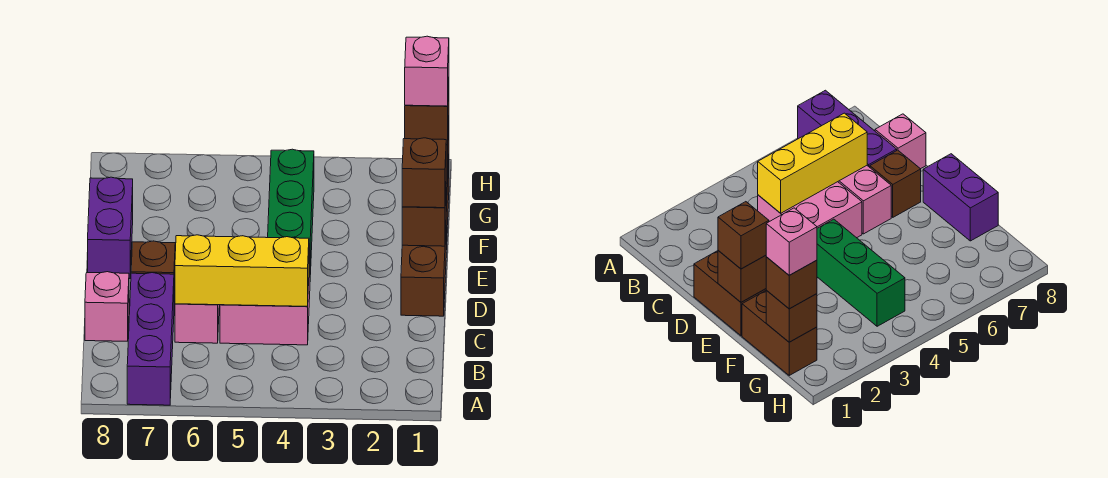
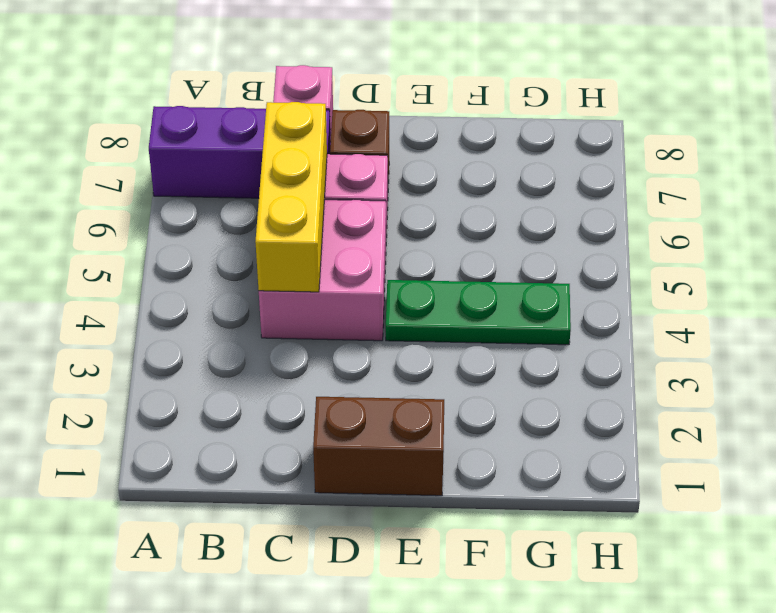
green plate E4:G4 level 1 -> green brick E4:G4 level 1
none -> purple brick E8:F8 level 1
none -> brown brick F1:G1 level 1
none -> brown brick E1 level 2

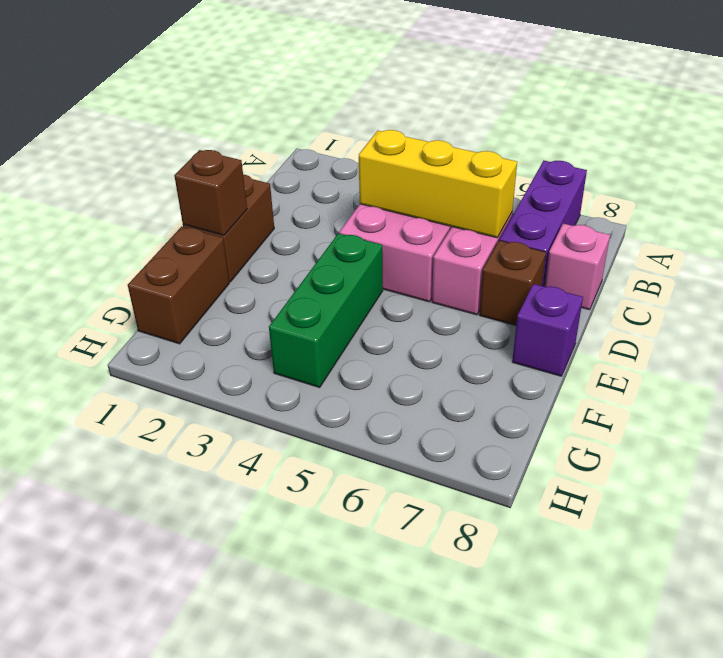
purple brick E8 level 1 -> purple brick E8:F8 level 1
none -> brown brick G1 level 2
none -> brown brick E1 level 3
none -> brown brick G1 level 3

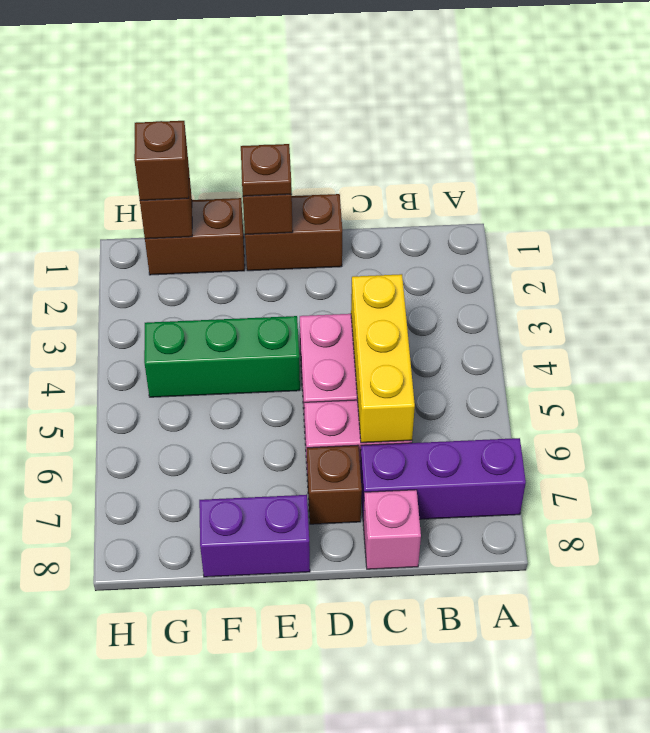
brown plate E1 level 3 -> brown brick E1 level 3
none -> pink brick G1 level 4

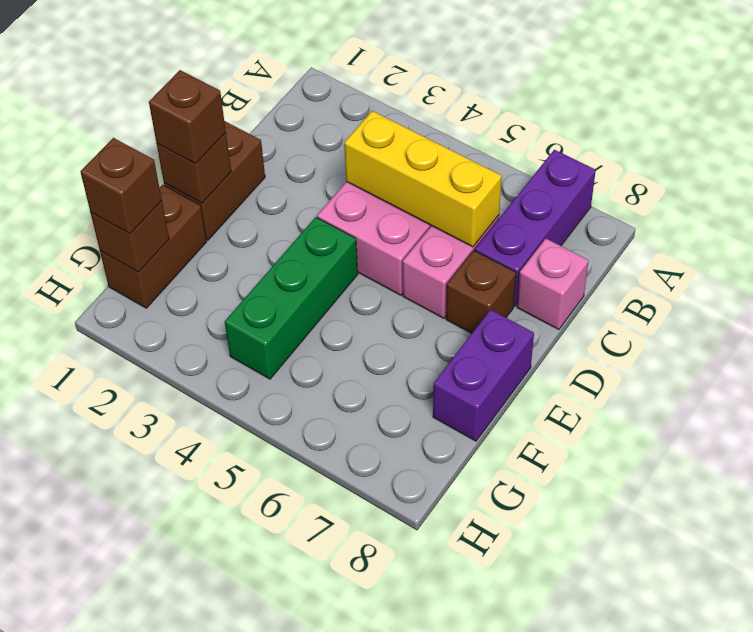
none -> pink brick G1 level 4

